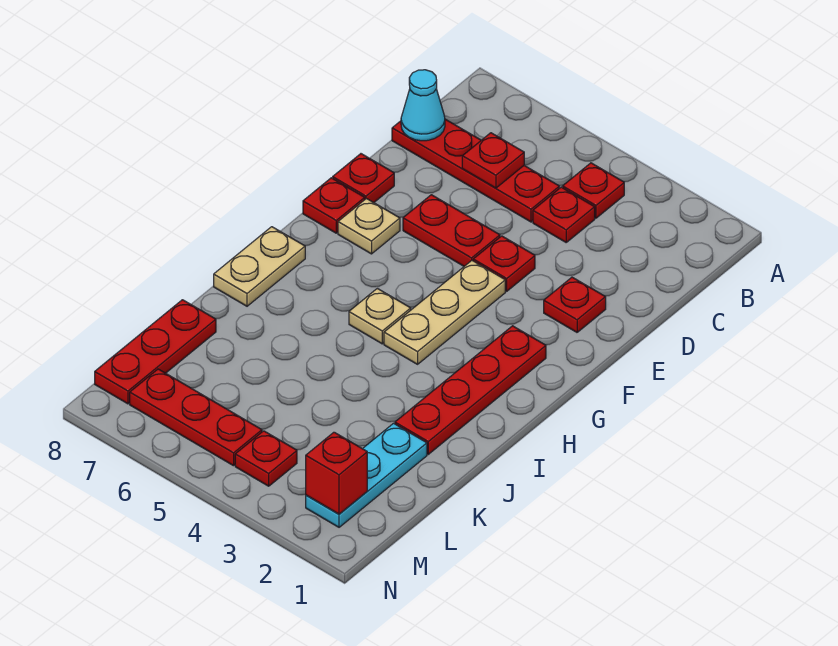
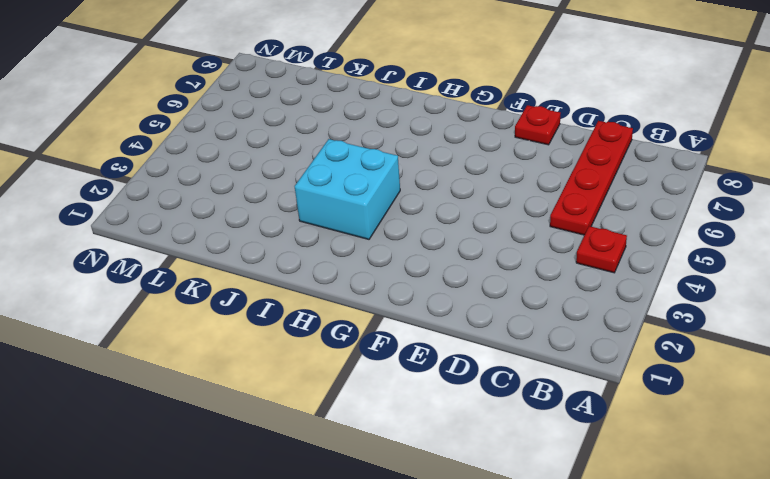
cyan brick H3:I4 level 1 -> tan plate F4:H4 level 1
none -> red plate C4 level 1
none -> red plate E2 level 1
none -> red plate E4 level 1

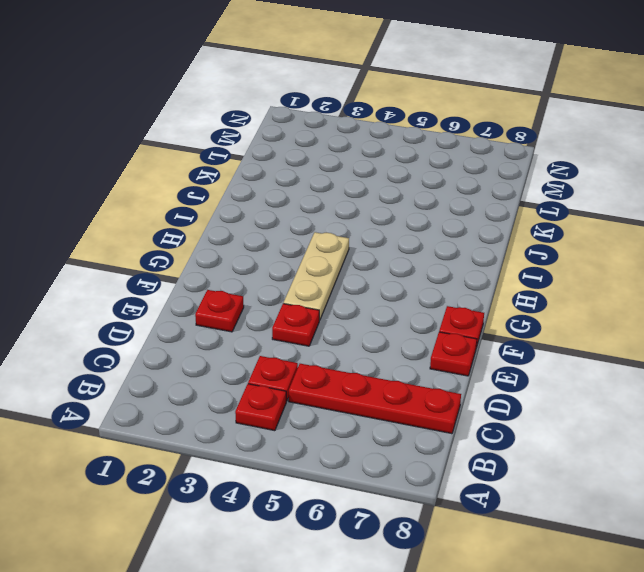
none -> red plate E5:E6 level 1
none -> tan plate F7 level 1
none -> red plate G2:J2 level 1

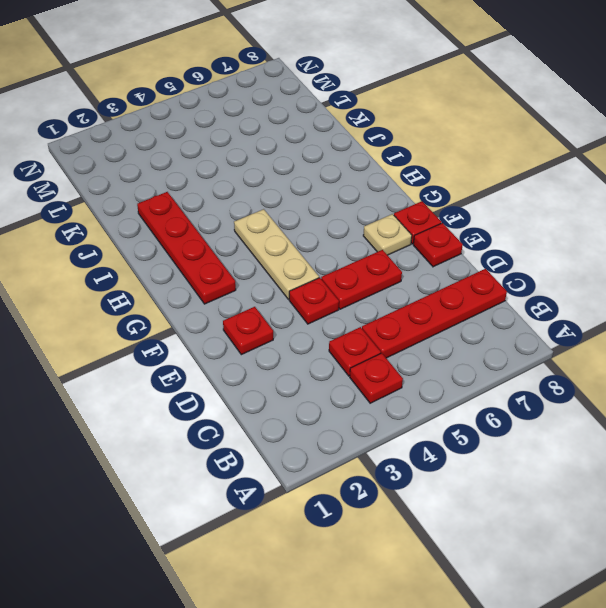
none -> tan plate H5 level 1
none -> tan plate H8:I8 level 1
none -> cyan plate K2:M2 level 1

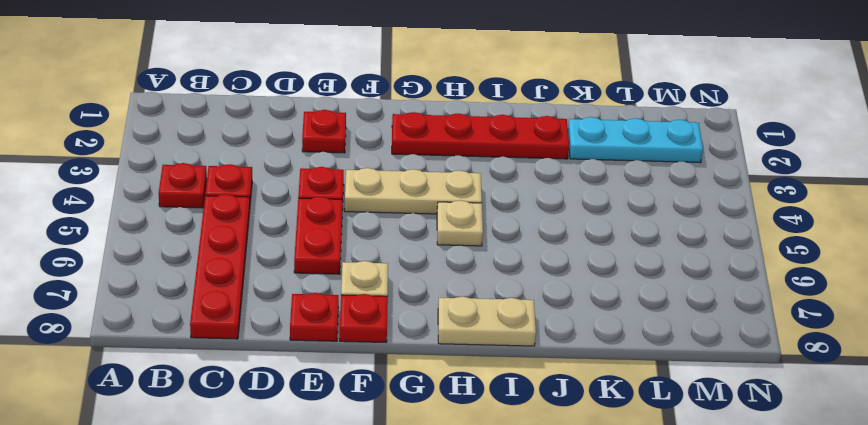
none -> red plate K8:M8 level 1
none -> red plate M4 level 1
none -> red plate M5:M7 level 1

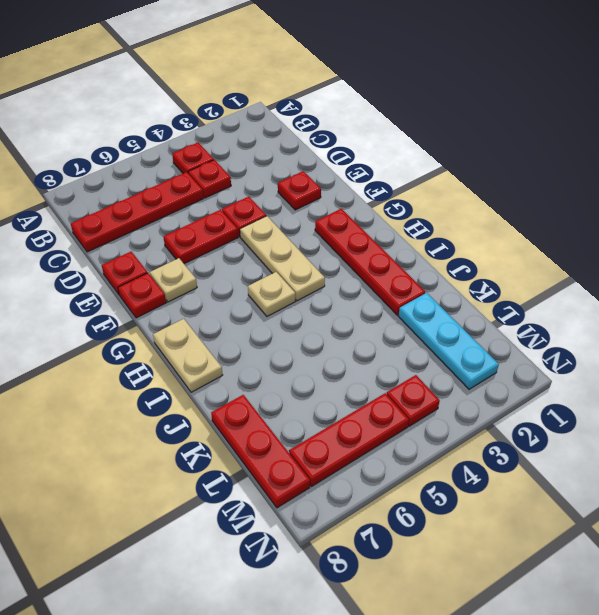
none -> red plate C6 level 2
none -> cyan cone C8 level 2
none -> red brick M2 level 2

